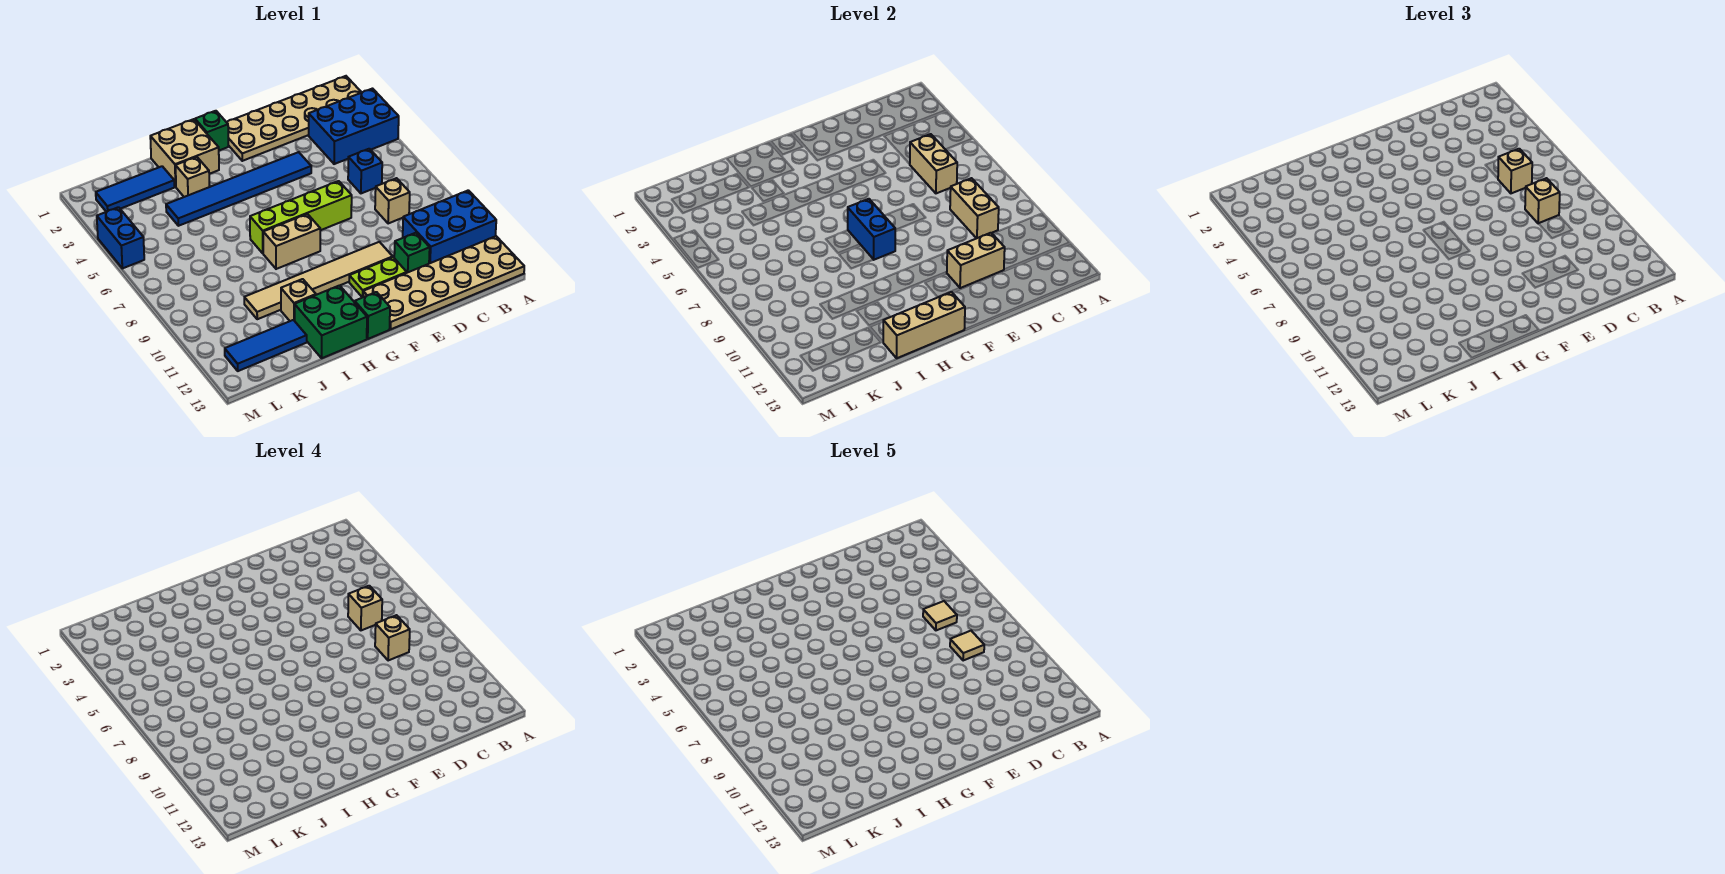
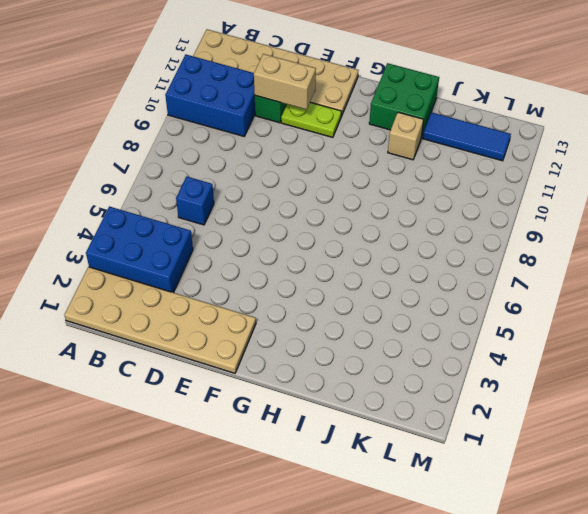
none -> tan brick C8 level 1
none -> blue tile E4:J4 level 1
none -> lime brick E7:H7 level 1
none -> tan tile E10:J10 level 1

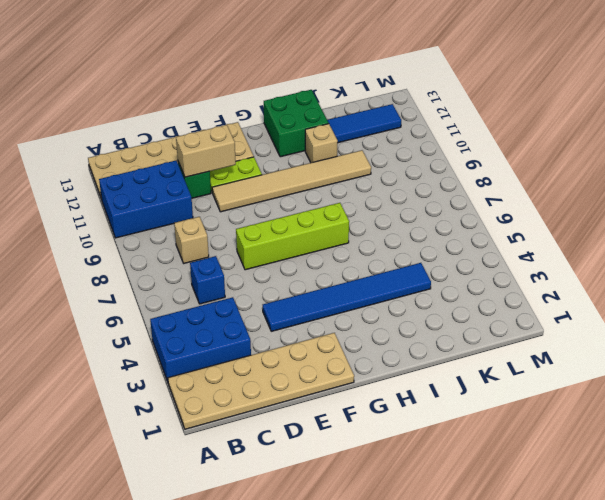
none -> green brick G1 level 1
none -> tan brick G8:H8 level 1
none -> green brick G13 level 1
none -> tan brick H1:I2 level 1

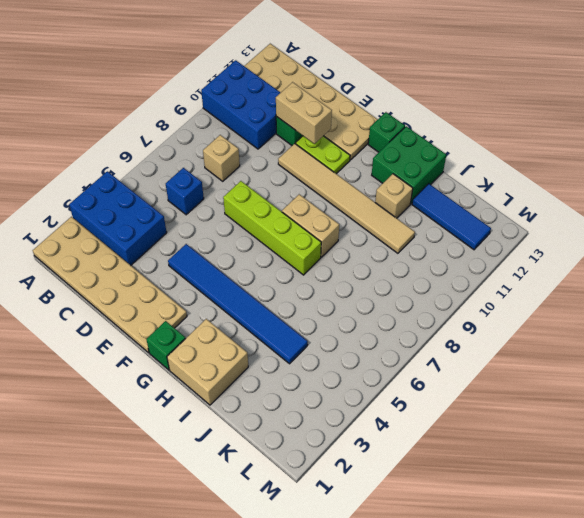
none -> tan brick I3 level 1
none -> blue tile J2:L2 level 1
none -> blue brick M4:M5 level 1
none -> tan brick C5:C6 level 2

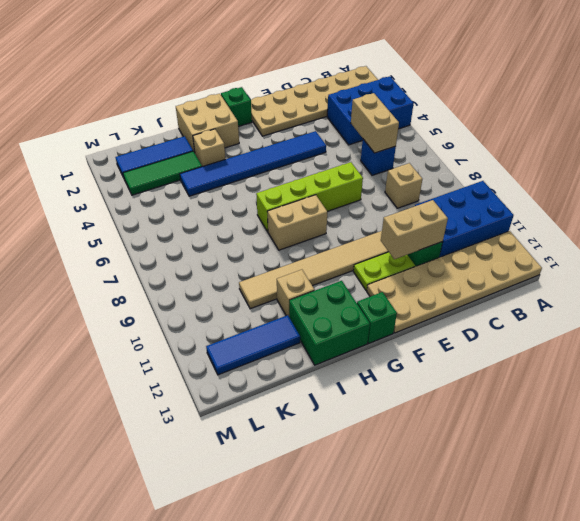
green tile J3:L3 level 1 -> none
none -> blue brick M4:M5 level 1
none -> tan brick C8:C9 level 2
none -> blue brick G7:G8 level 2
none -> tan brick G13:I13 level 2

